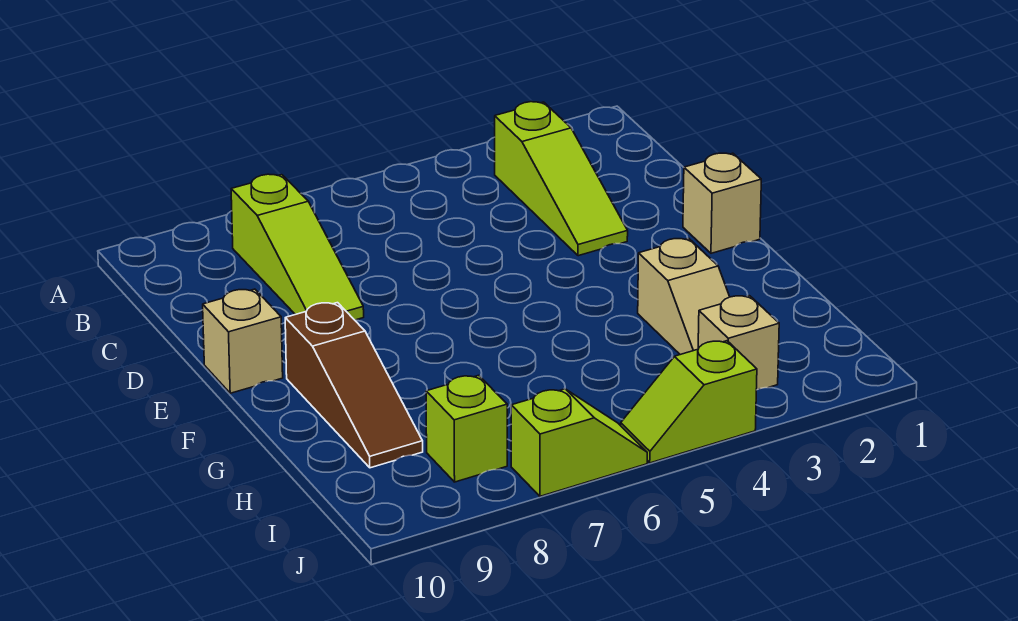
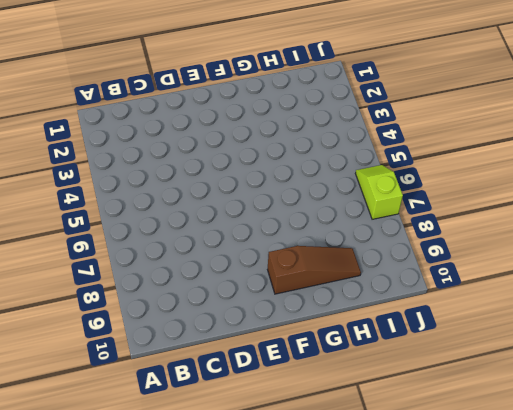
none -> lime slope B3:D3 level 1 top B
none -> lime slope B8:D8 level 1 top B

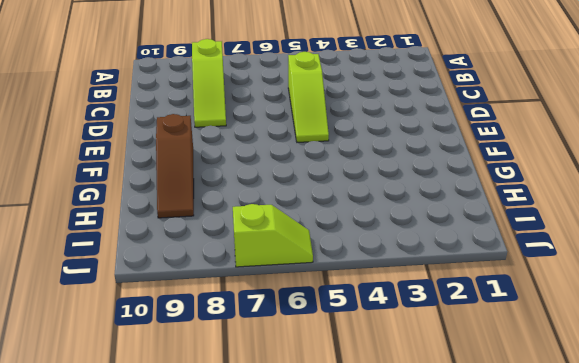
lime slope C5:E5 level 1 top C -> lime slope B3:D3 level 1 top B
none -> tan brick E1 level 1
none -> tan brick E10 level 1

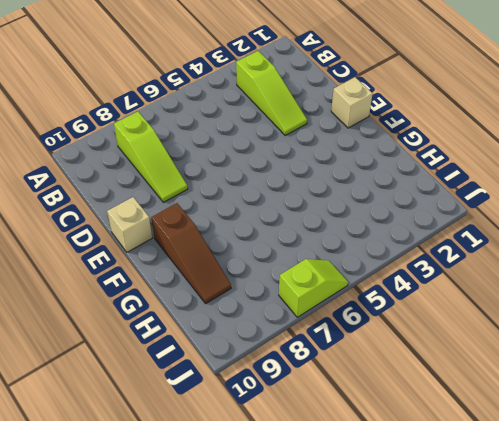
none -> tan slope G3:H3 level 1 top G
none -> tan brick I3 level 1

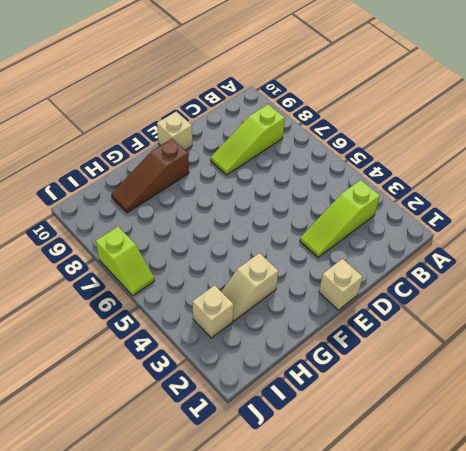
none -> lime brick I8 level 1
none -> lime slope J4:J5 level 1 top 4

